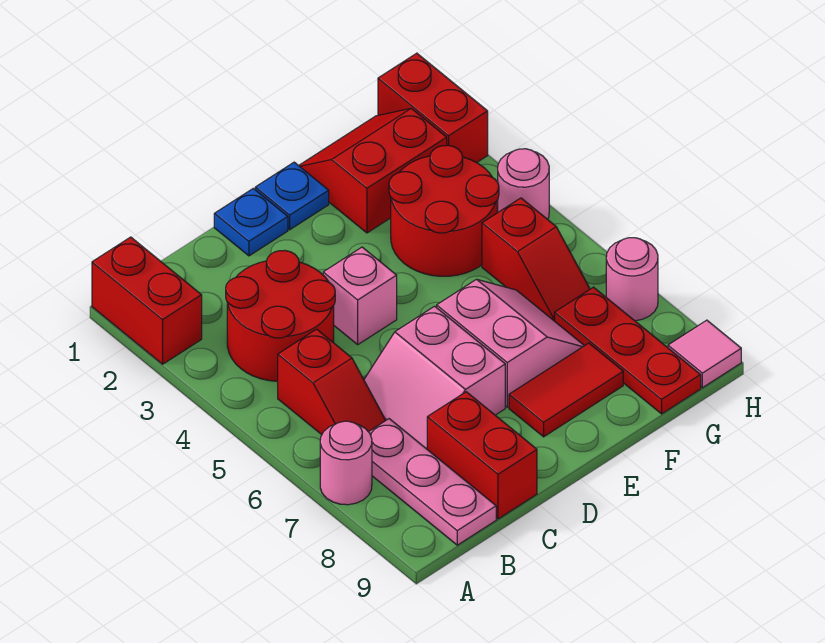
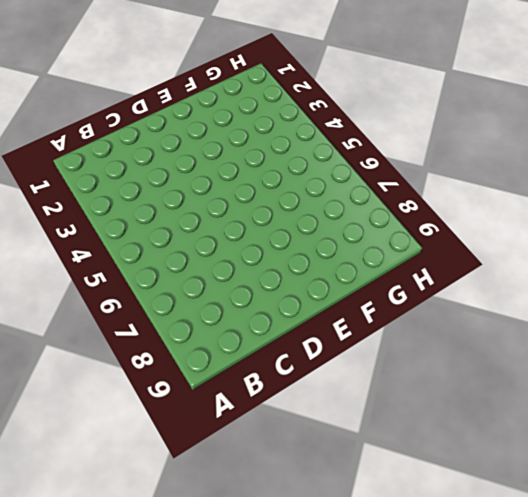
none -> red brick A1:A2 level 1
none -> pink round brick A7 level 1
none -> red round brick B3:C4 level 1

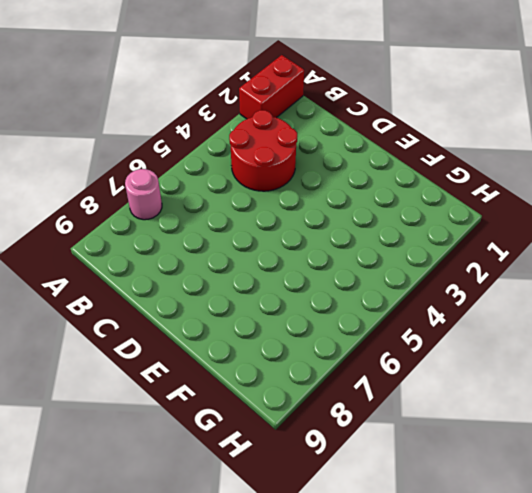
none -> red slope B5:B6 level 1 top 5
none -> pink plate B7:B9 level 1
none -> pink slope C6:D7 level 1 top D

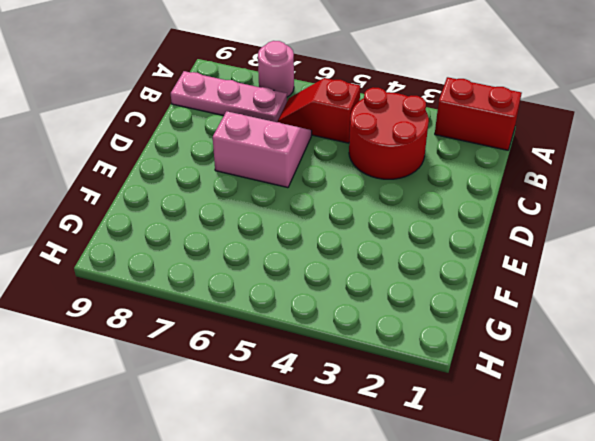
none -> red brick C8:C9 level 1
none -> blue plate D1 level 1
none -> pink brick D4 level 1

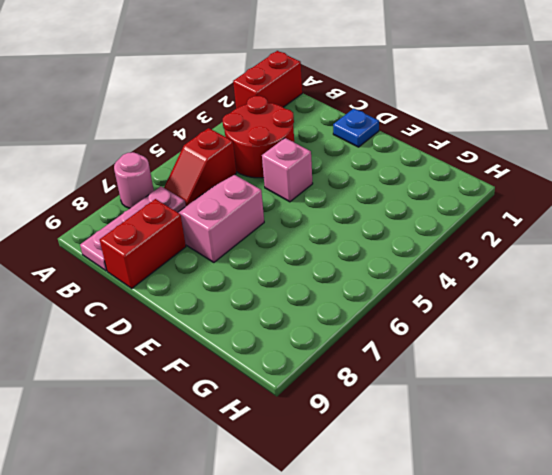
none -> blue plate E1 level 1
none -> pink slope E6:F7 level 1 top E
none -> red tile E8:F8 level 1

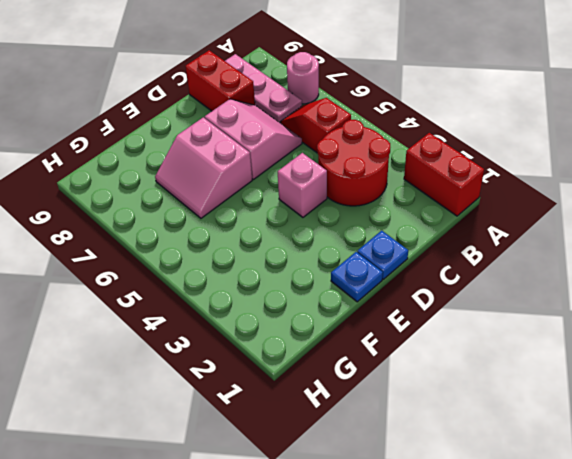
none -> red tile E8:F8 level 1
none -> red slope F1:G2 level 1 top 2
none -> red round brick F3:G4 level 1

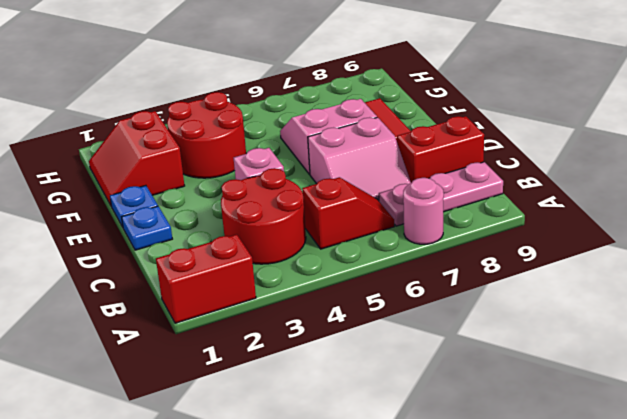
none -> red slope G5:G6 level 1 top 5
none -> red plate G7:G9 level 1
none -> red brick H1:H2 level 1

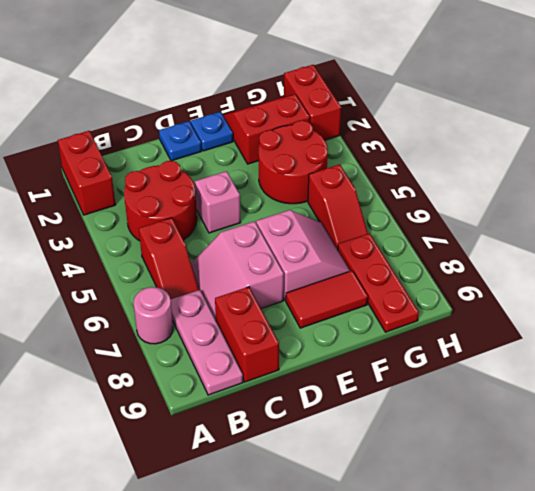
none -> pink round brick H4 level 1
none -> pink round brick H7 level 1
none -> pink tile H9 level 1

